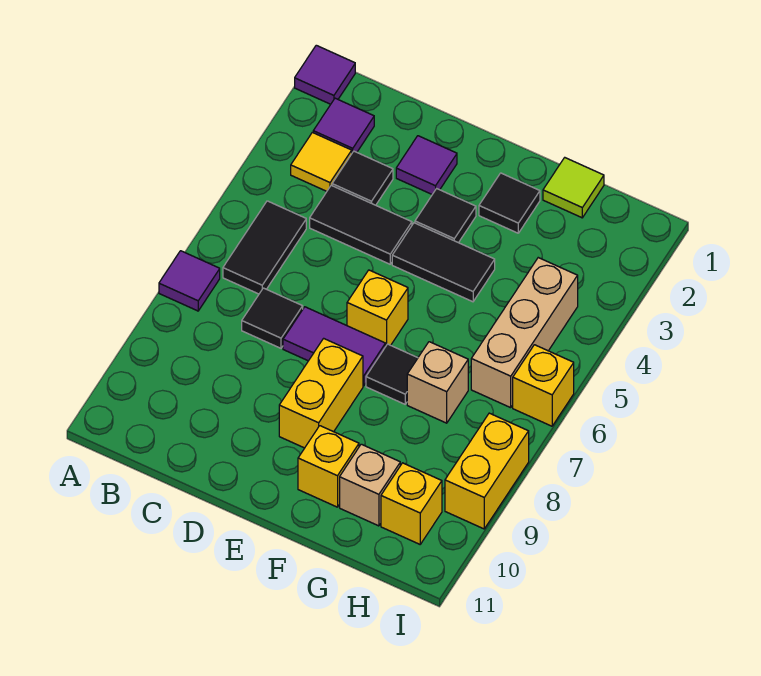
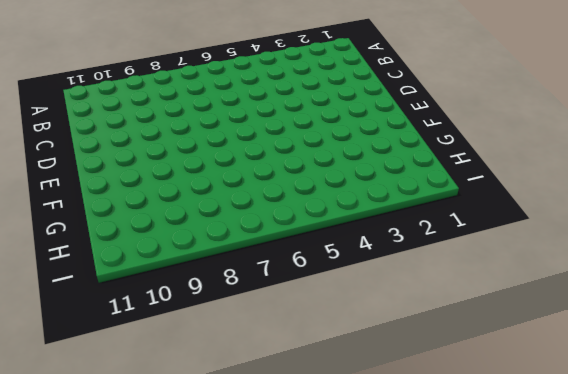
none -> purple tile A1 level 1
none -> purple tile A7 level 1
none -> purple tile B2 level 1

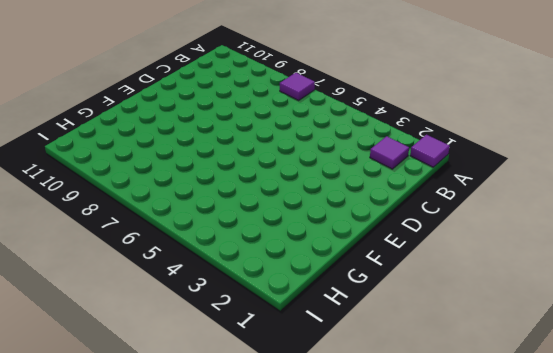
none -> yellow tile B3 level 1
none -> black tile B5:B6 level 1
none -> black tile C3 level 1

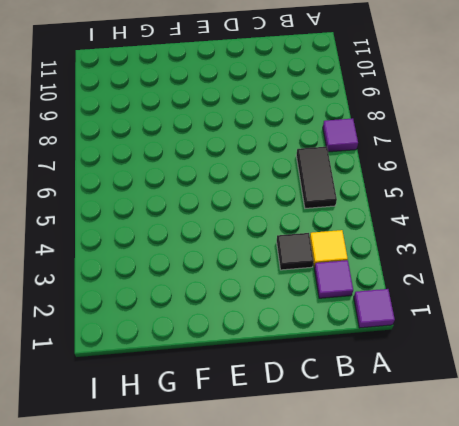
none -> black tile C4:D4 level 1
none -> black tile C7 level 1
none -> purple tile D2 level 1

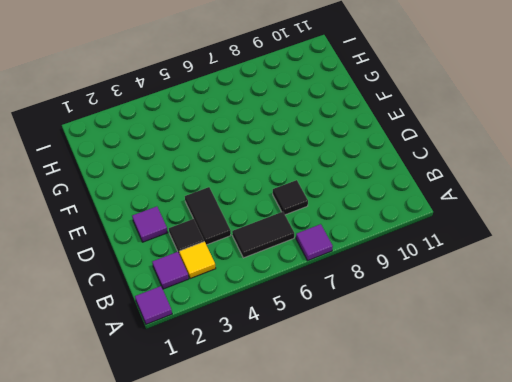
none -> purple tile D7:E7 level 1
none -> black tile E3 level 1
none -> black tile E4:F4 level 1

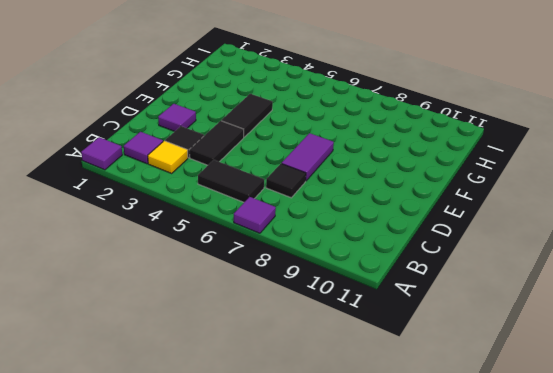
none -> black tile E3 level 1
none -> yellow brick E6 level 1
none -> yellow brick E8:E9 level 1

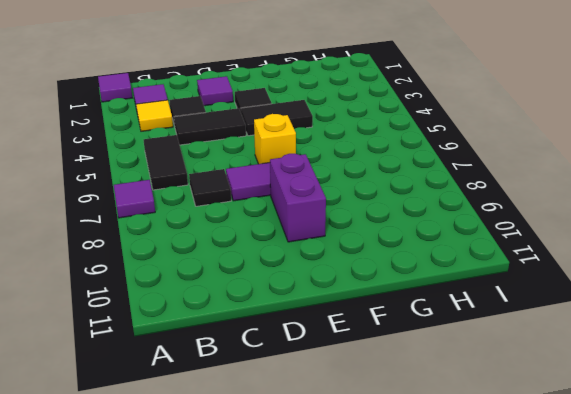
purple brick E8:E9 level 1 -> yellow brick E8:E9 level 1
none -> black tile F2 level 1
none -> black tile F7 level 1
none -> yellow brick F10 level 1

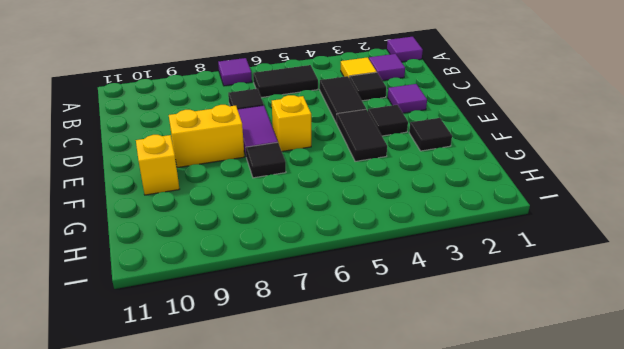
none -> lime tile G1 level 1
none -> tan brick G7 level 1
none -> tan brick G10 level 1

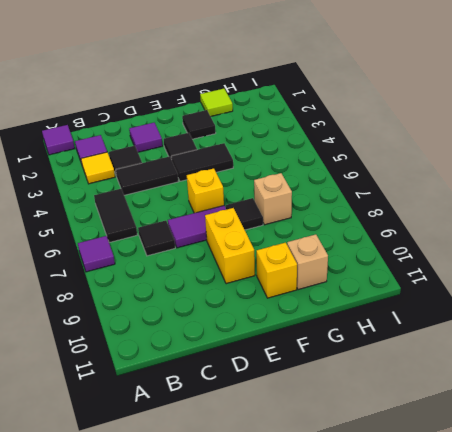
none -> tan brick H4:H6 level 1
none -> yellow brick H10 level 1
none -> yellow brick I6 level 1

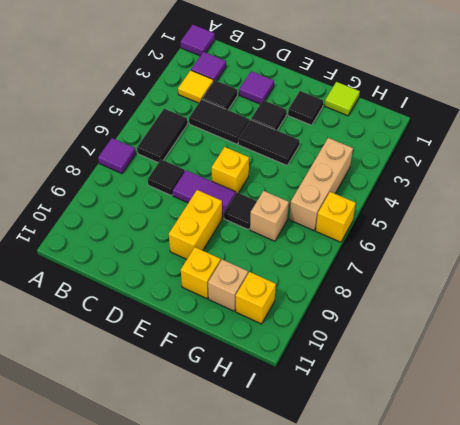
none -> yellow brick I8:I9 level 1

